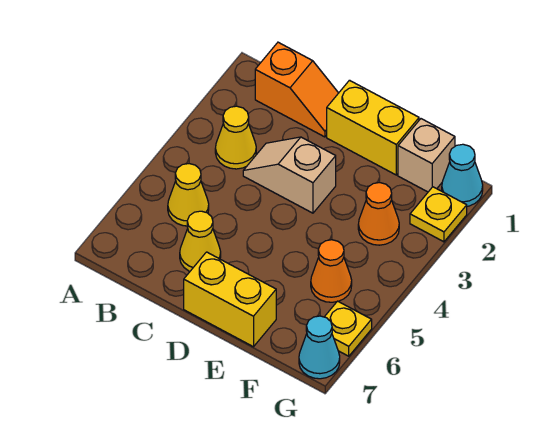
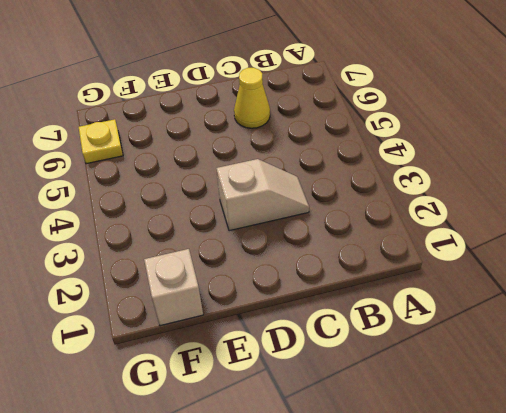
none -> orange slope B1:C1 level 1 top B
none -> yellow cone B3 level 1
none -> yellow cone B5 level 1

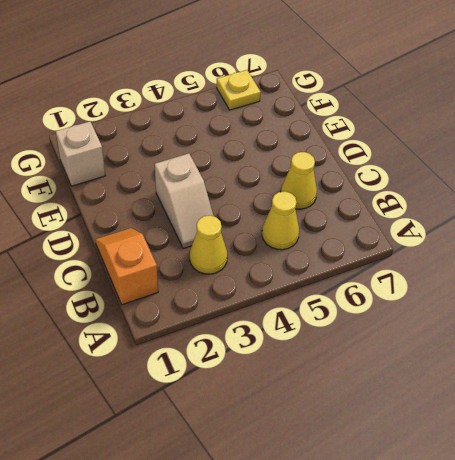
none -> yellow brick D1:E1 level 1
none -> yellow brick D7:E7 level 1
none -> orange cone F3 level 1

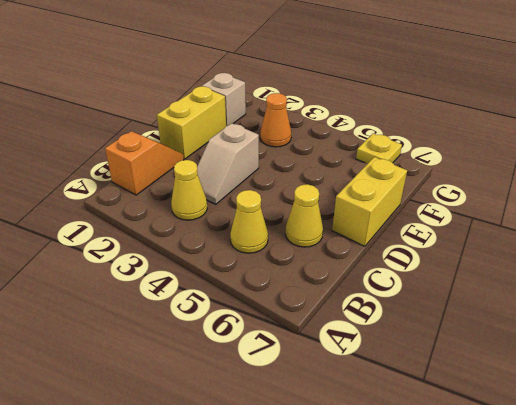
none -> orange cone F5 level 1
none -> cyan cone G1 level 1
none -> yellow plate G2 level 1

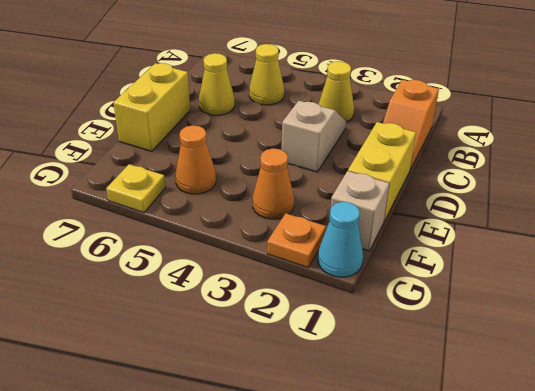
orange plate G2 level 1 -> yellow plate G2 level 1
none -> cyan cone G7 level 1

